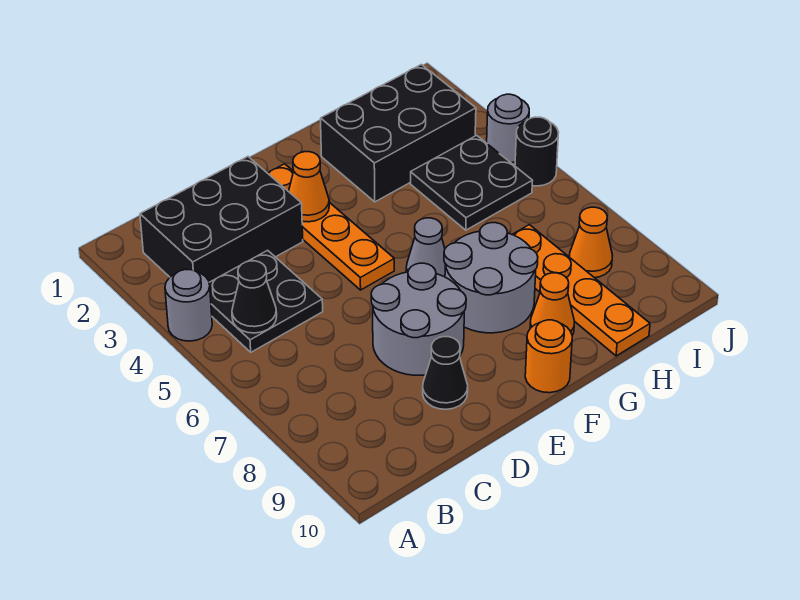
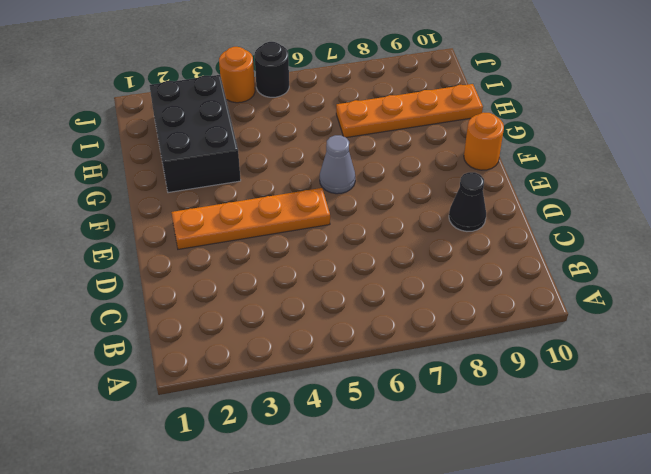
orange round brick J4 level 1 -> grey round brick J4 level 1
none -> grey round brick A4 level 1
none -> black brick B2:D3 level 1
none -> black plate B4:C5 level 1

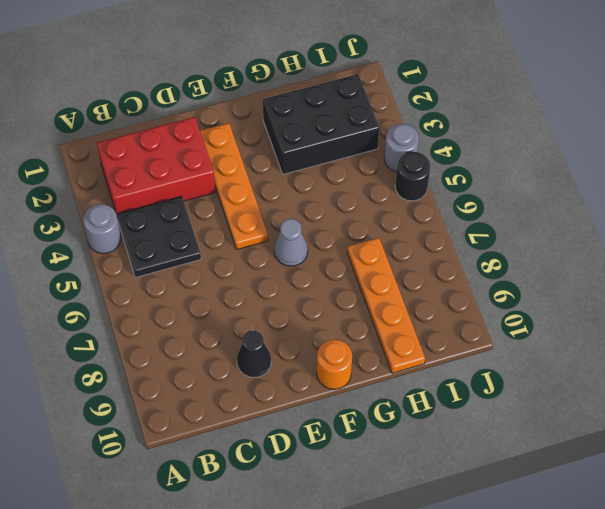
red brick B2:D3 level 1 -> black brick B2:D3 level 1
none -> grey round brick D7:E8 level 1
none -> grey round brick F7:G8 level 1
none -> orange cone G9 level 1

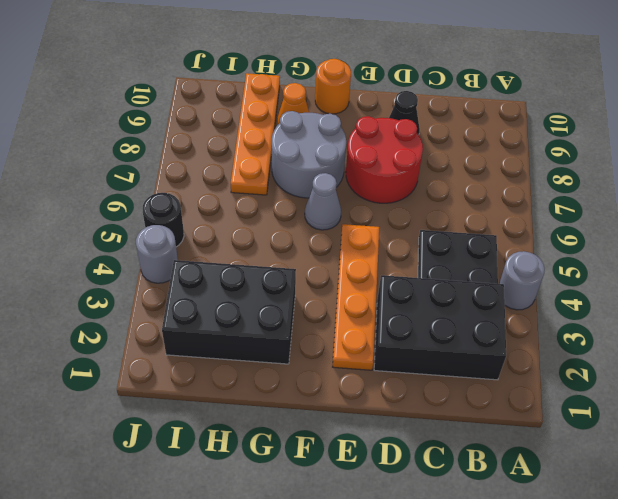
red round brick D7:E8 level 1 -> grey round brick D7:E8 level 1
none -> black plate H4:I5 level 1
none -> orange cone I8 level 1
none -> black cone B5 level 2

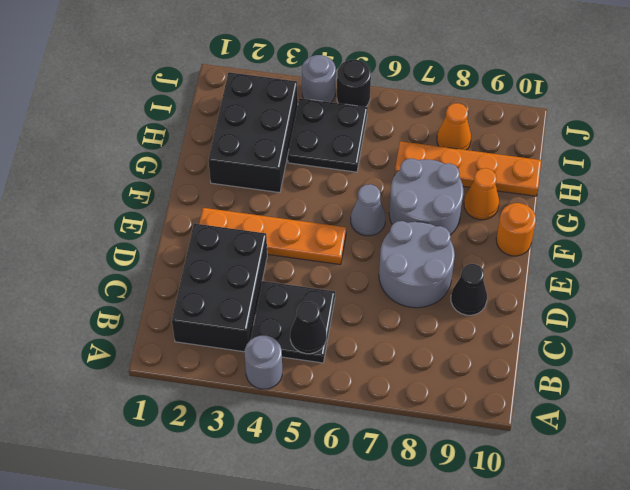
none -> orange cone E3 level 2

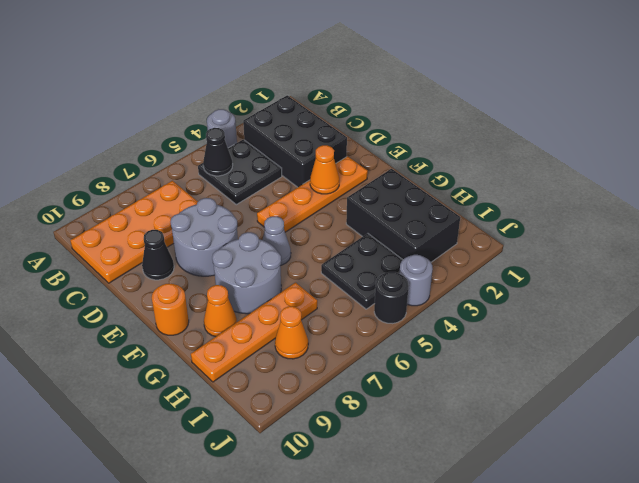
orange plate B7:C10 level 1 -> none

